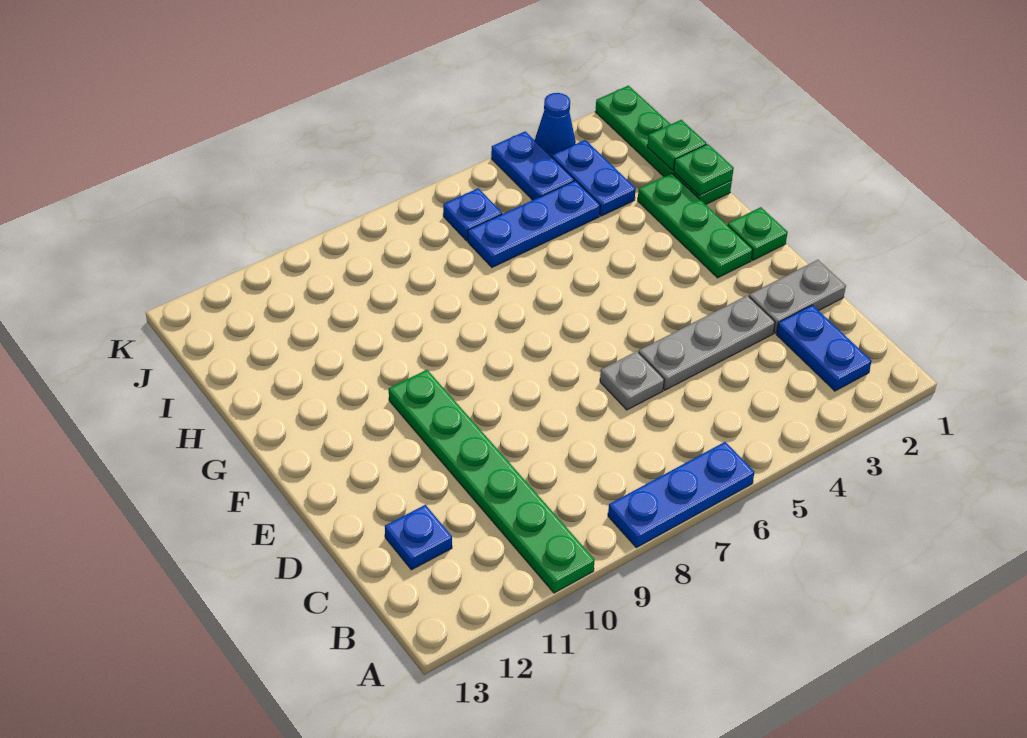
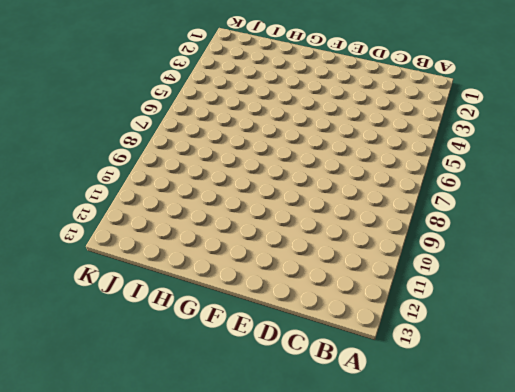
none -> blue plate A6:A8 level 1
none -> green plate A10:F10 level 1
none -> blue plate B2:C2 level 1

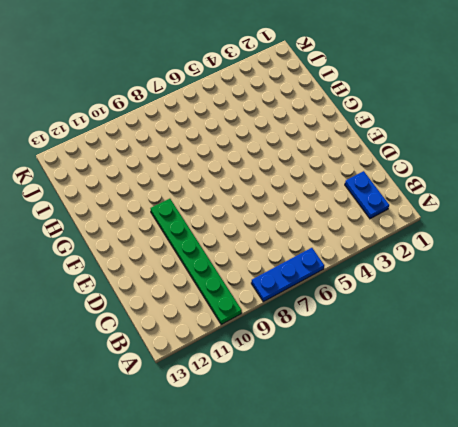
none -> blue plate C12 level 1
none -> grey plate D1:D2 level 1
none -> grey plate D3:D5 level 1

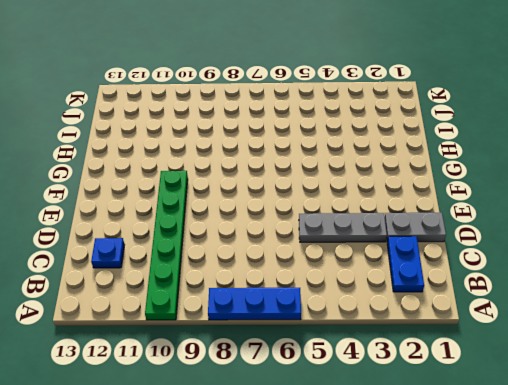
none -> grey plate D6 level 1
none -> green plate F1 level 1
none -> green plate F2:H2 level 1

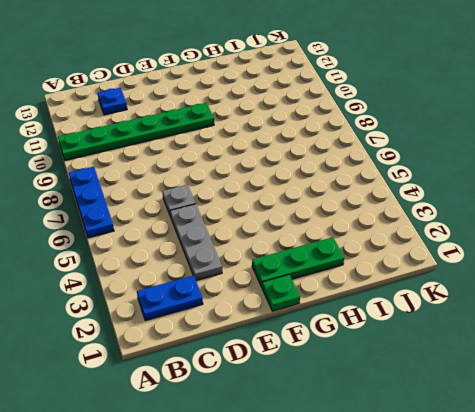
none -> grey plate D1:D2 level 1
none -> green plate H1:K1 level 1
none -> blue plate I3:J3 level 1

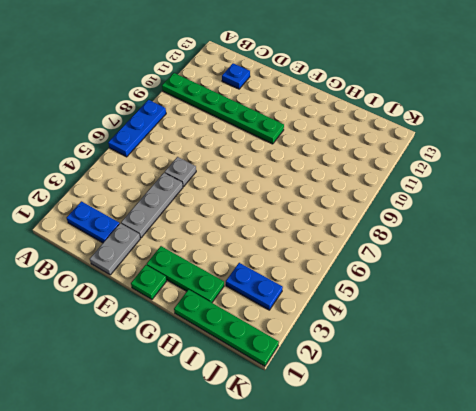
none -> blue plate I4:I6 level 1
none -> blue plate J4:K4 level 1
none -> blue plate J6 level 1

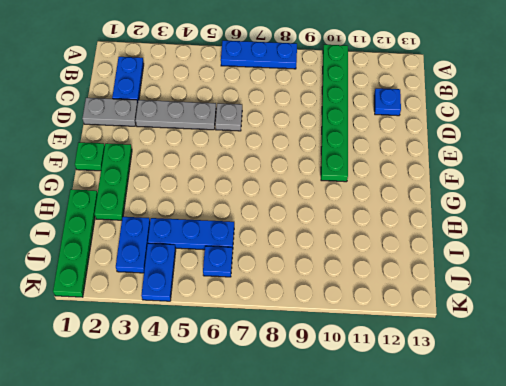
none -> blue cone K3 level 1
none -> green plate H1 level 2
none -> green plate I1 level 2

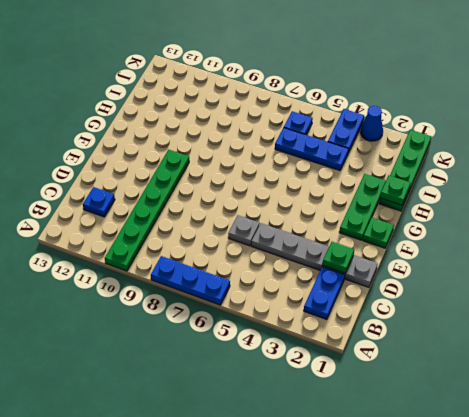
green plate D2 level 2 -> green plate I1 level 2
none -> blue plate I3:J3 level 1

